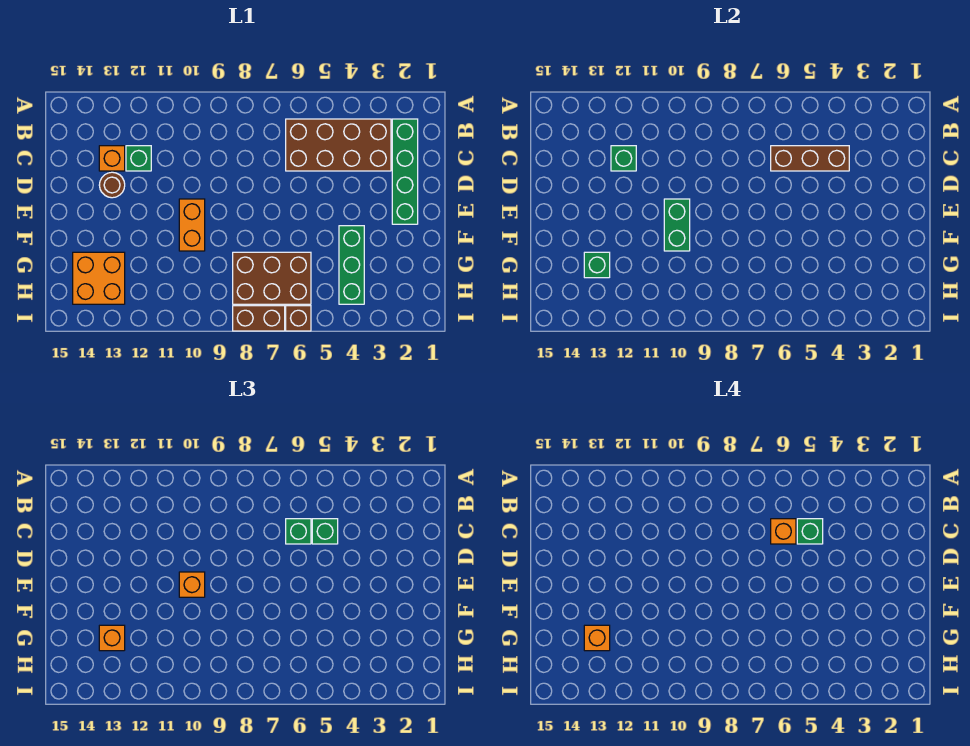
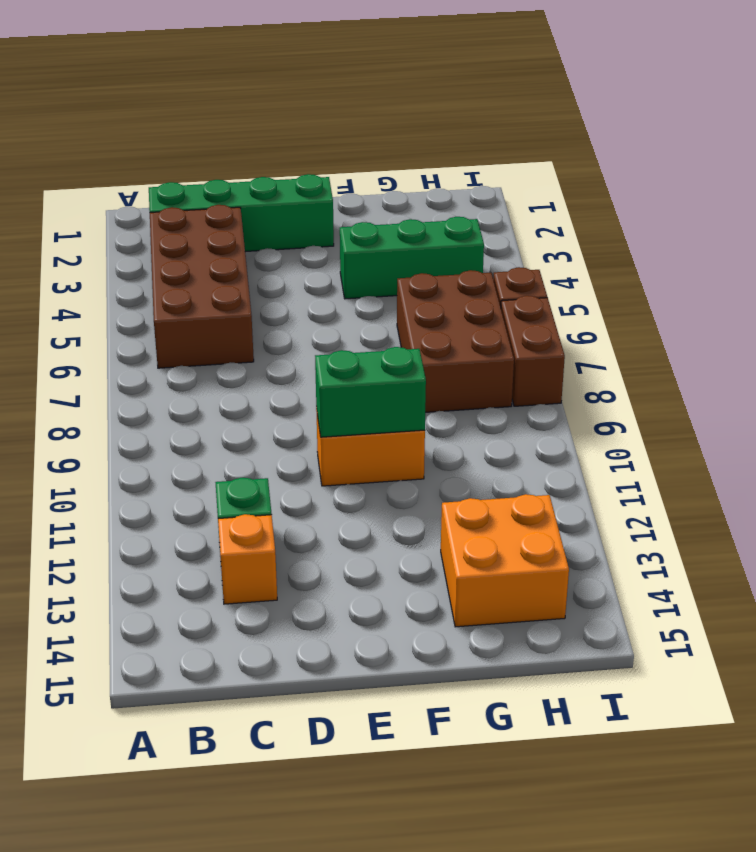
none -> brown round brick D13 level 1
none -> brown brick C4:C6 level 2
none -> green brick C12 level 2

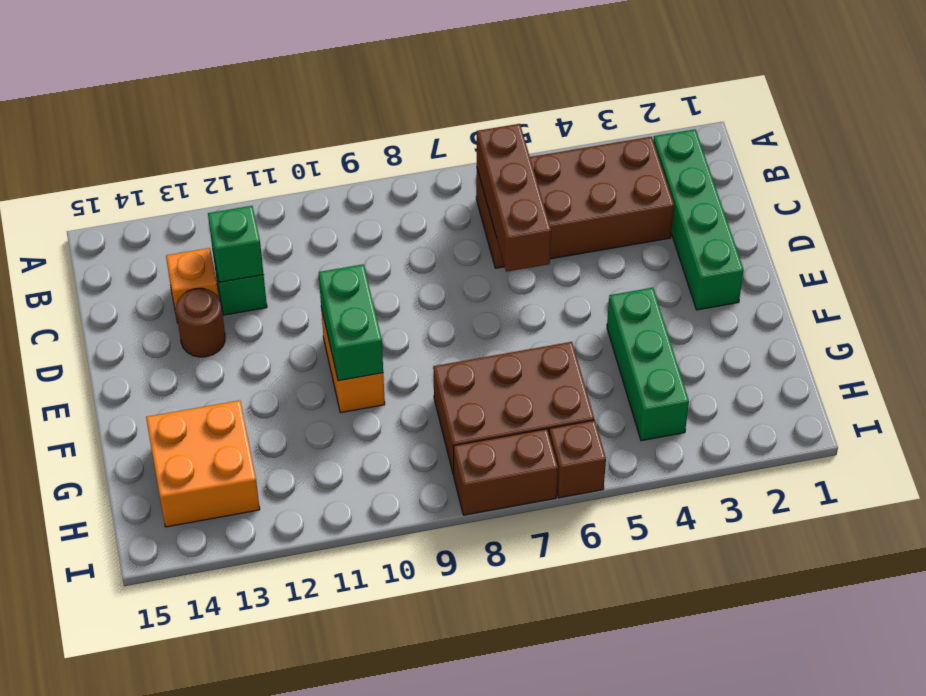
brown brick B6:D6 level 2 -> brown brick C4:C6 level 2
none -> green brick G13 level 2
none -> green brick C5 level 3
none -> green brick C6 level 3

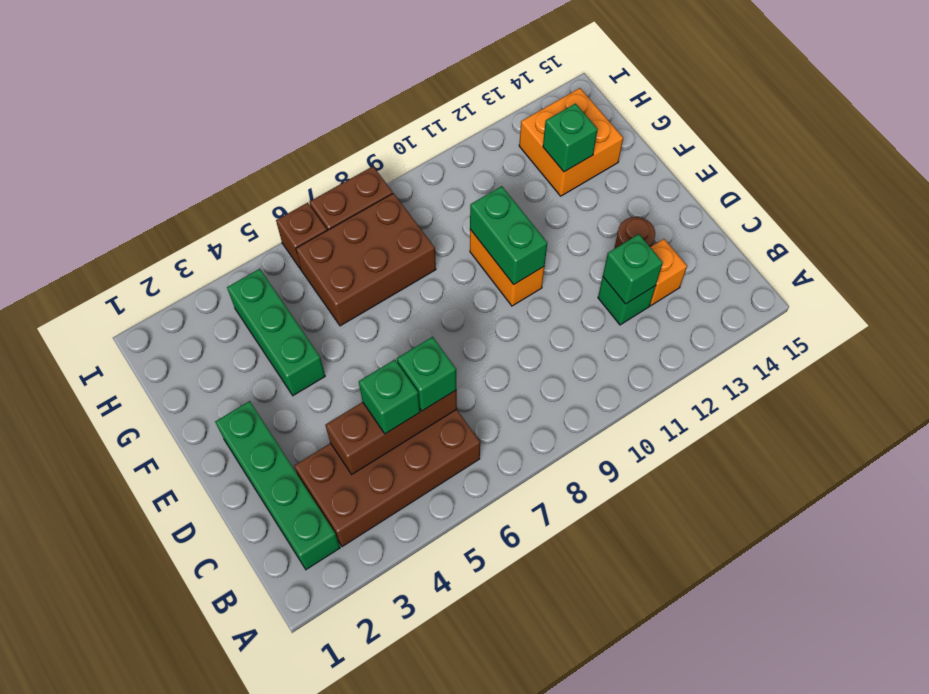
none -> orange brick E10 level 3
none -> orange brick G13 level 3
none -> green brick C5 level 4

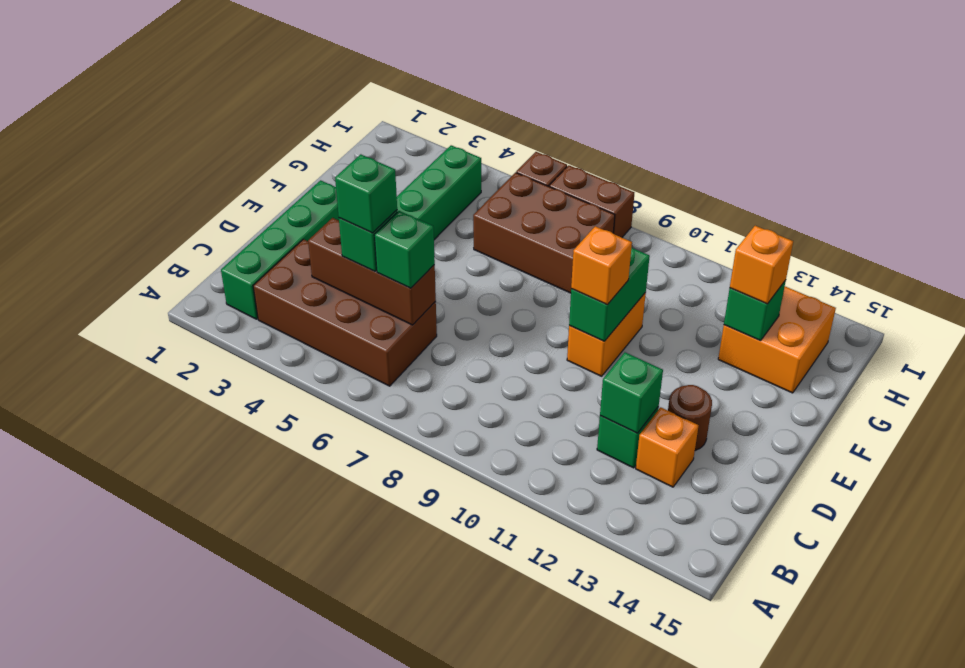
none -> orange brick C6 level 4
none -> orange brick G13 level 4

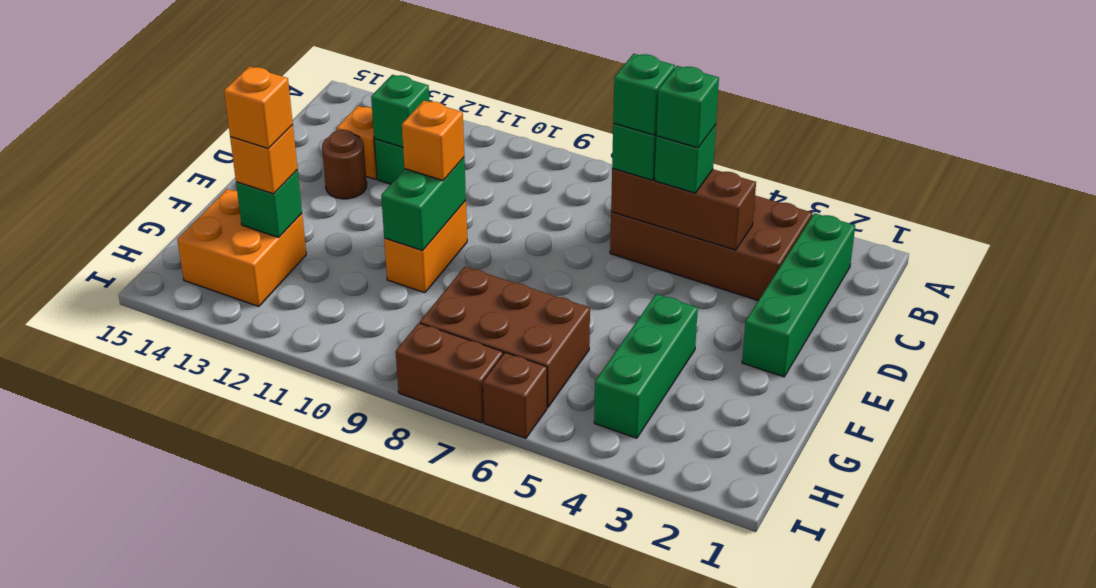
green brick C6 level 4 -> orange brick C6 level 4

